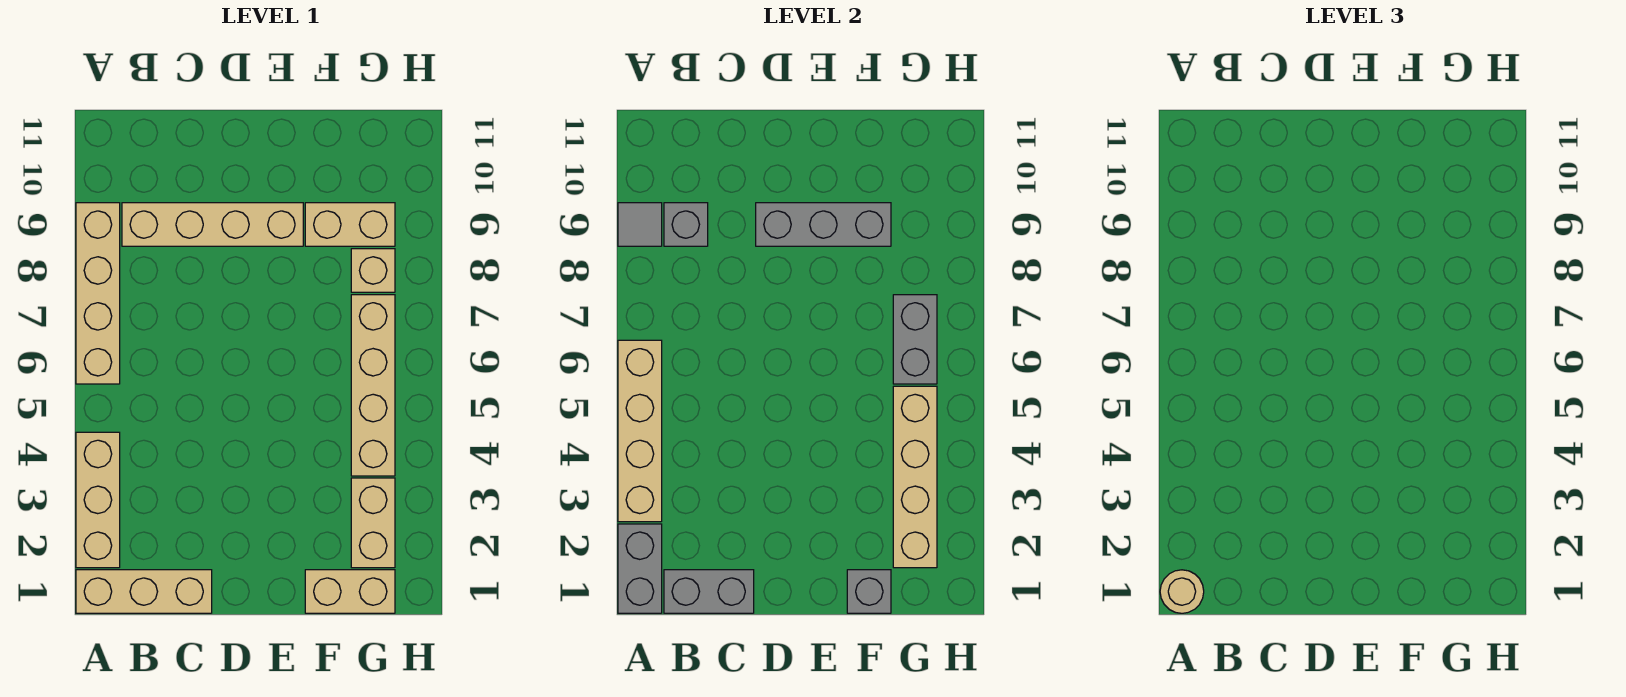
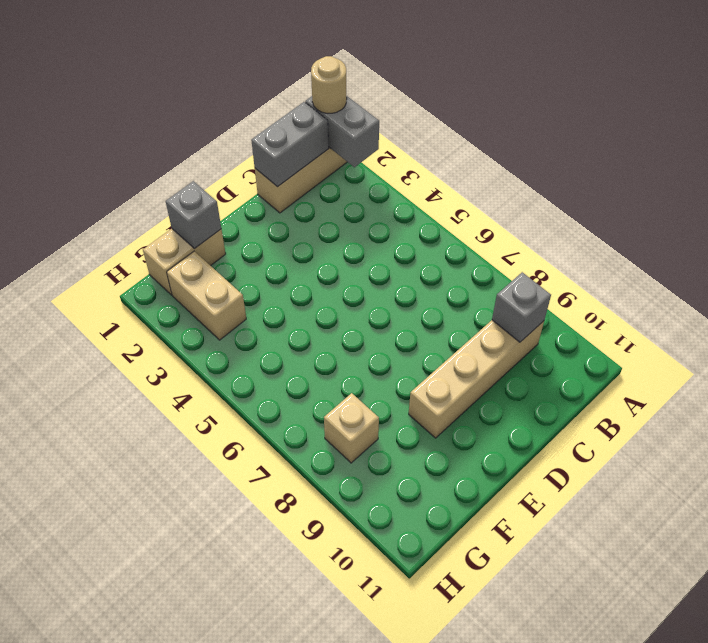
none -> tan brick A2:A4 level 1
none -> tan brick A6:A9 level 1
none -> tan brick F9:G9 level 1

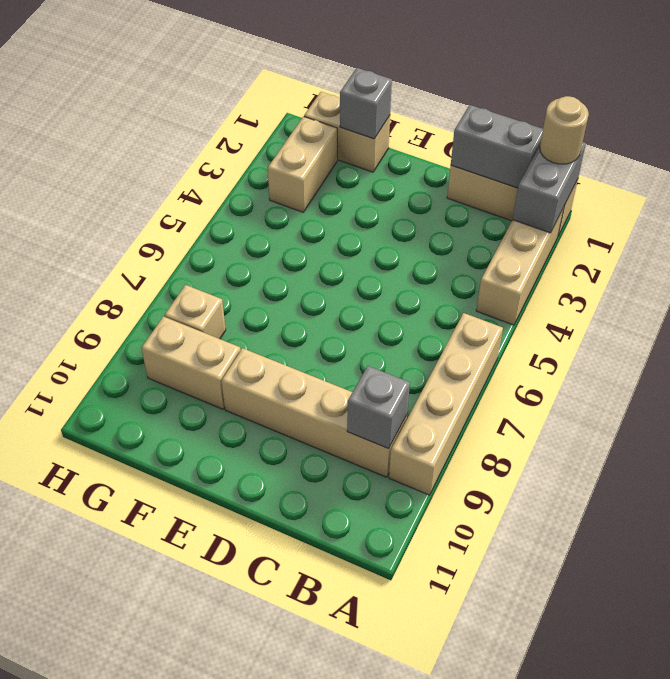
none -> tan brick G4:G7 level 1
none -> tan brick A3:A6 level 2
none -> grey tile A9 level 2

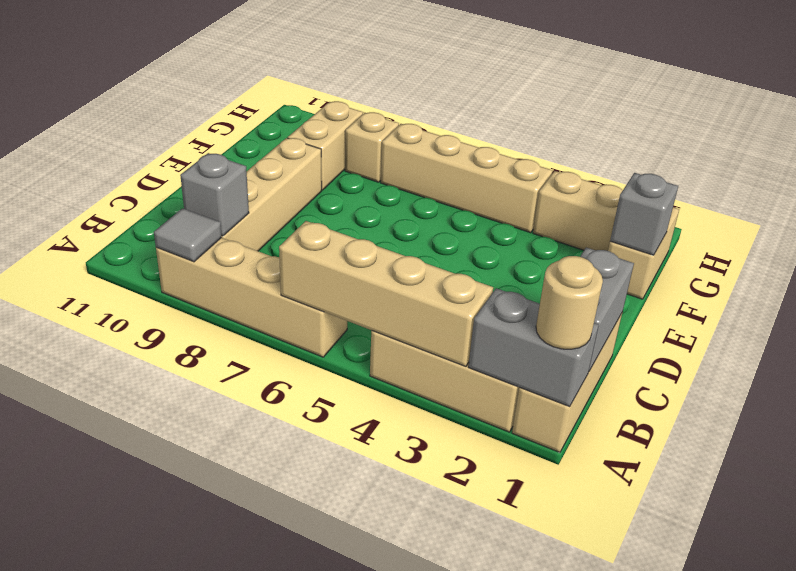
none -> grey brick D9:F9 level 2
none -> tan brick G2:G5 level 2
none -> grey brick G6:G7 level 2

